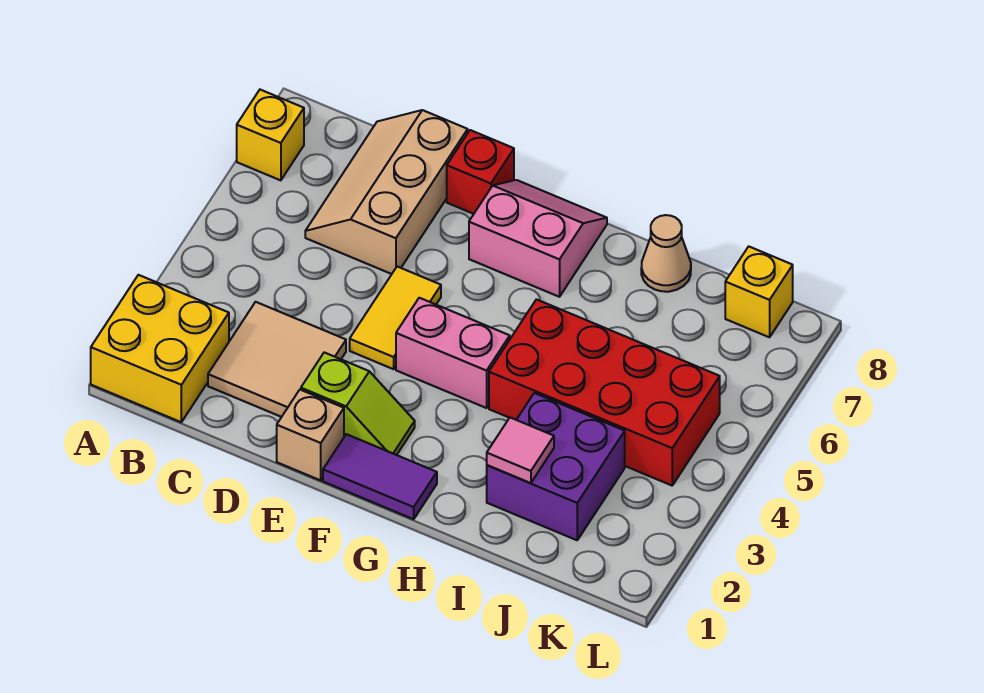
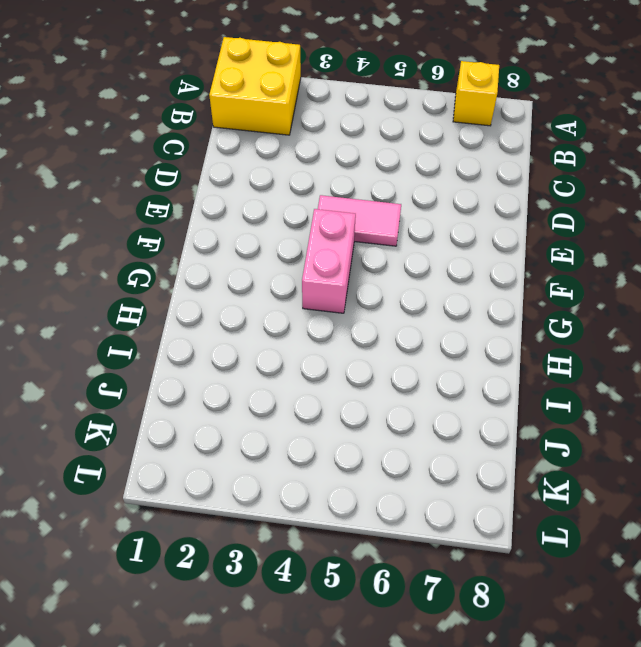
pink tile E4:E5 level 1 -> yellow tile E4:E5 level 1
none -> tan tile C2:D3 level 1
none -> tan slope C6:D8 level 1 top D
none -> tan brick E1 level 1

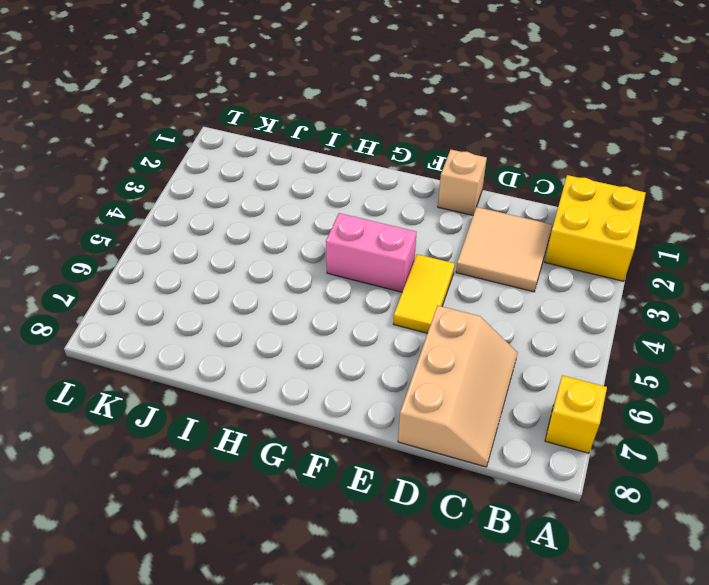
none -> lime slope E2:F2 level 1 top E
none -> red brick E8 level 1
none -> purple tile F1:G1 level 1

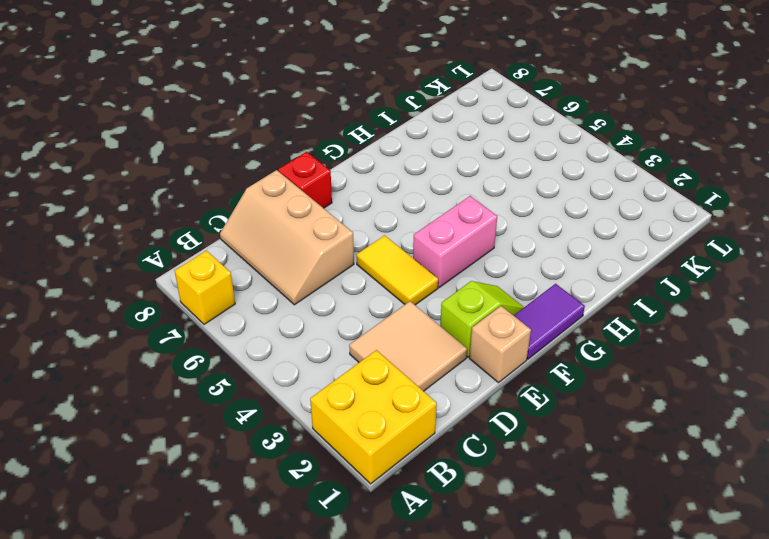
none -> pink slope F7:G8 level 1 top 7
none -> red brick H4:K5 level 1
none -> purple brick I2:J3 level 1

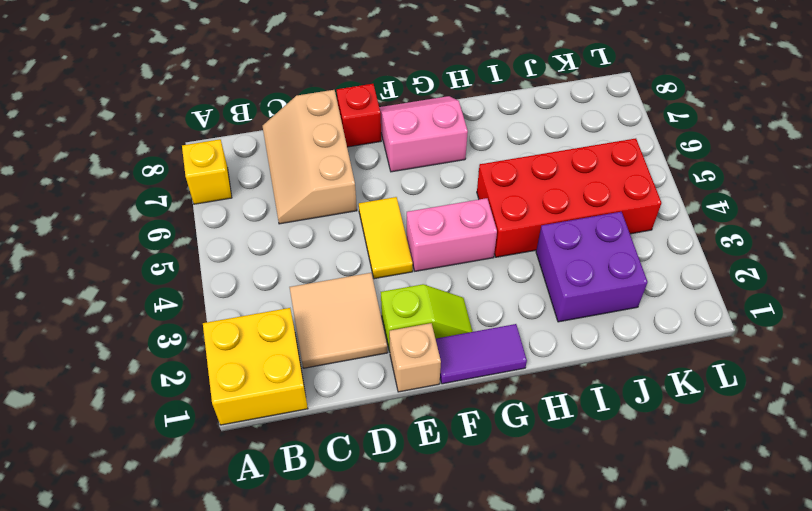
none -> tan cone I8 level 1
none -> yellow brick K8 level 1
none -> pink tile I2 level 2

